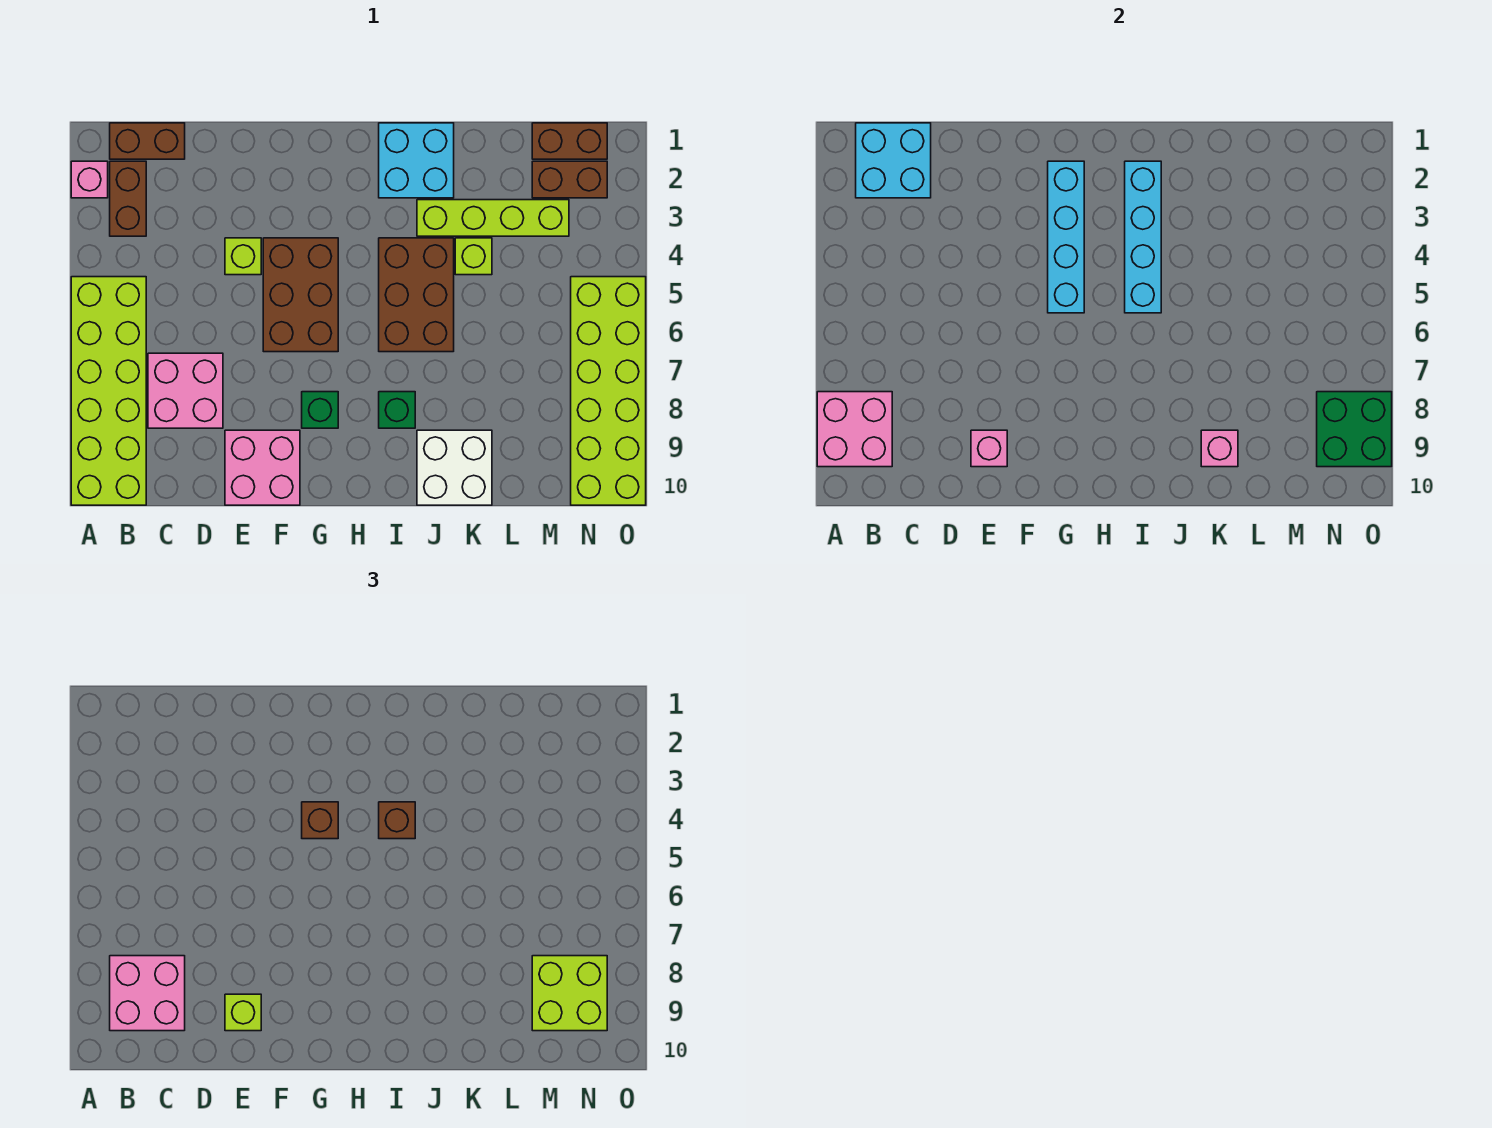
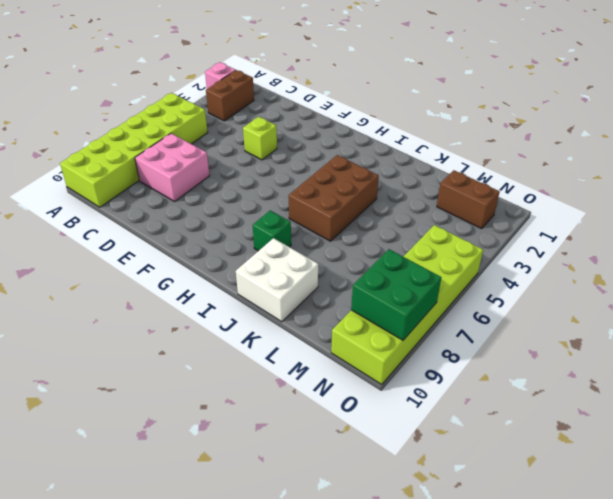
none -> brown brick B1:C1 level 1
none -> pink brick E9:F10 level 1
none -> brown brick F4:G6 level 1
none -> green brick G8 level 1

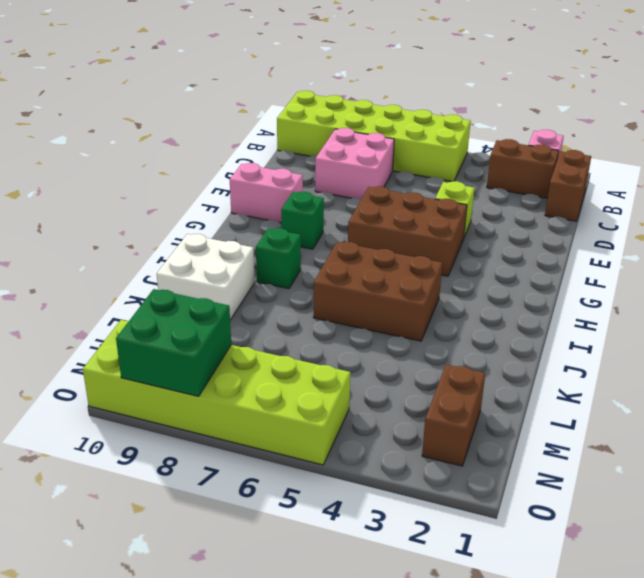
pink brick F9:F10 level 1 -> pink brick E9:F10 level 1
none -> cyan brick I1:J2 level 1
none -> lime brick J3:M3 level 1
none -> lime brick K4 level 1
none -> brown brick M1:N1 level 1

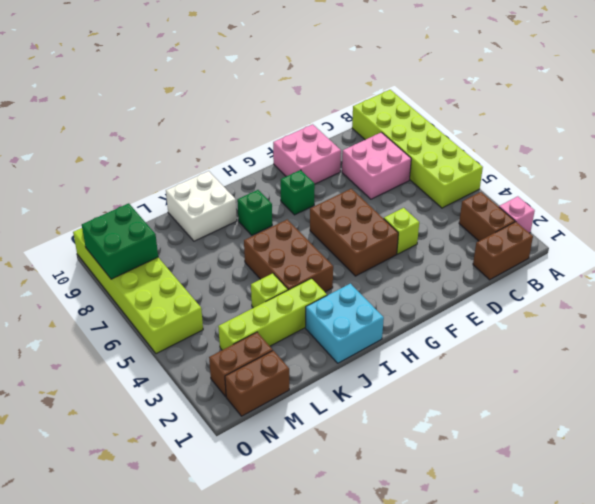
none -> pink brick A8:B9 level 2
none -> cyan brick B1:C2 level 2
none -> pink brick E9 level 2
none -> cyan brick G2:G5 level 2

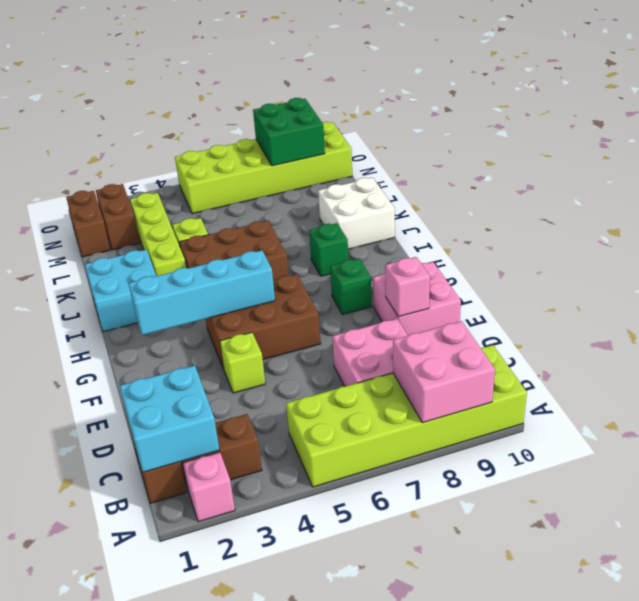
none -> cyan brick I2:I5 level 2
none -> pink brick K9 level 2
none -> pink brick B8:C9 level 3
none -> lime brick E9 level 3

